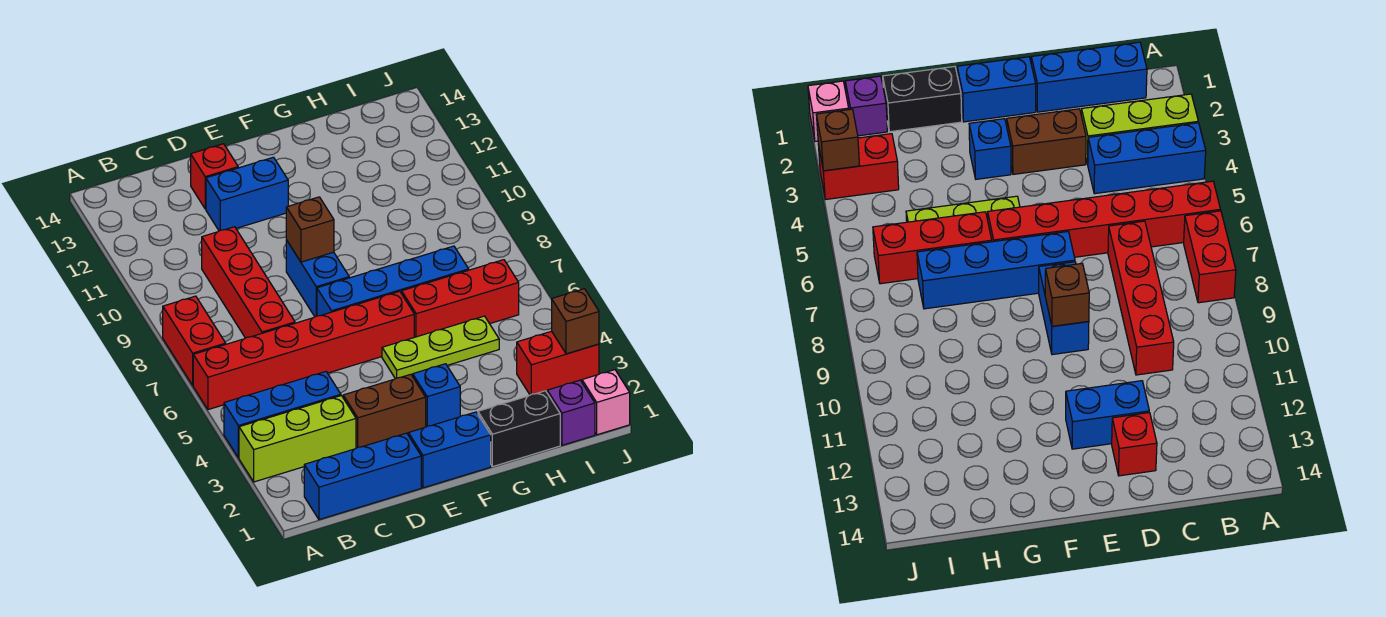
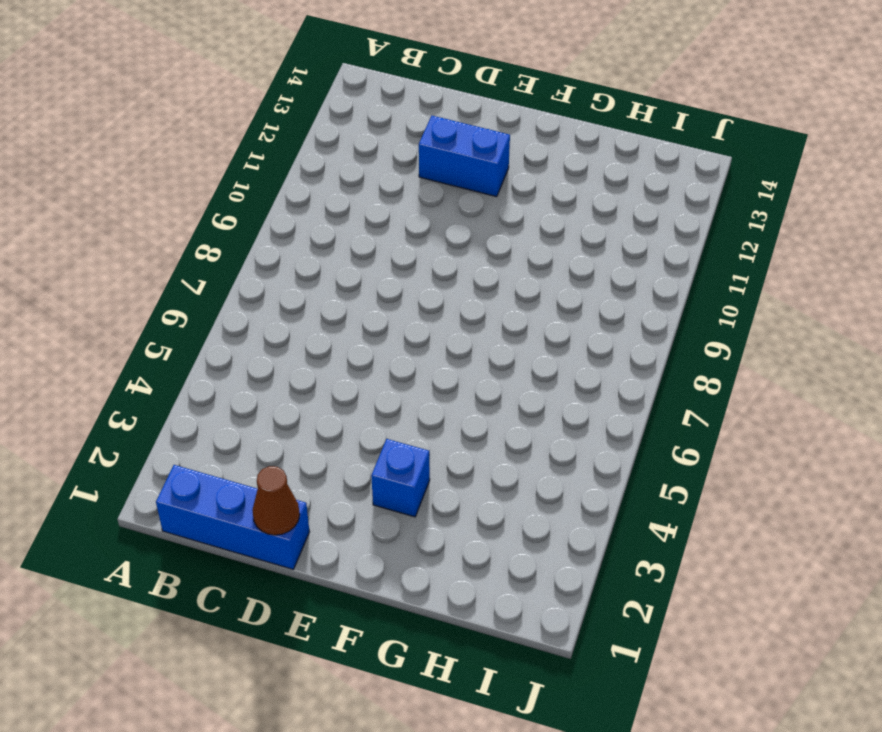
brown cone D1 level 2 -> none
none -> lime brick A3:C3 level 1
none -> blue brick A4:C4 level 1
none -> red brick A6:F6 level 1

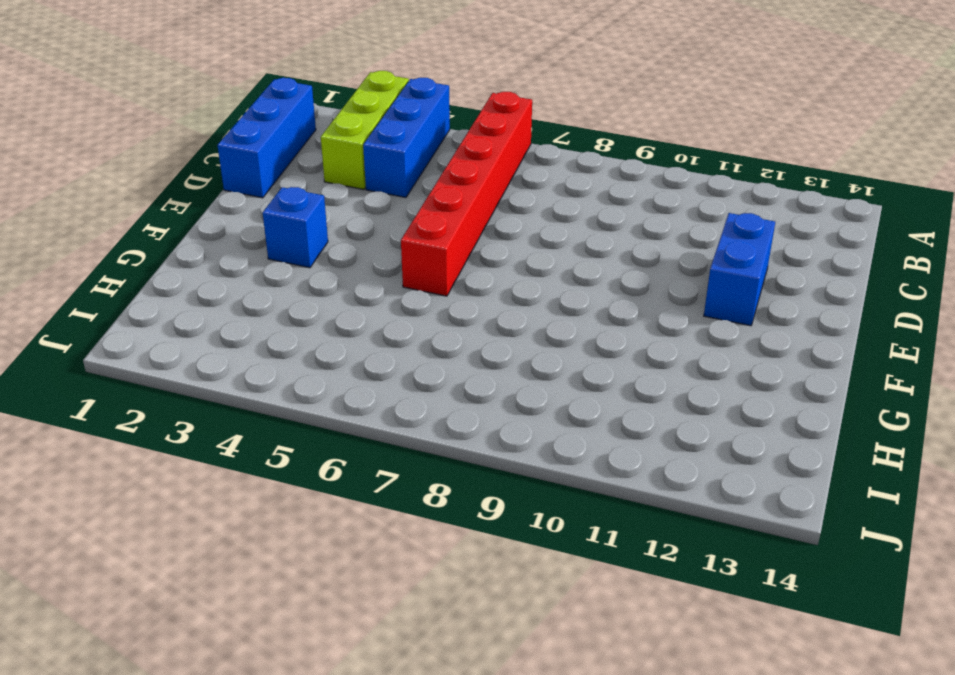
none -> red brick A7:A8 level 1
none -> red brick C7:C10 level 1
none -> brown brick D3:E3 level 1

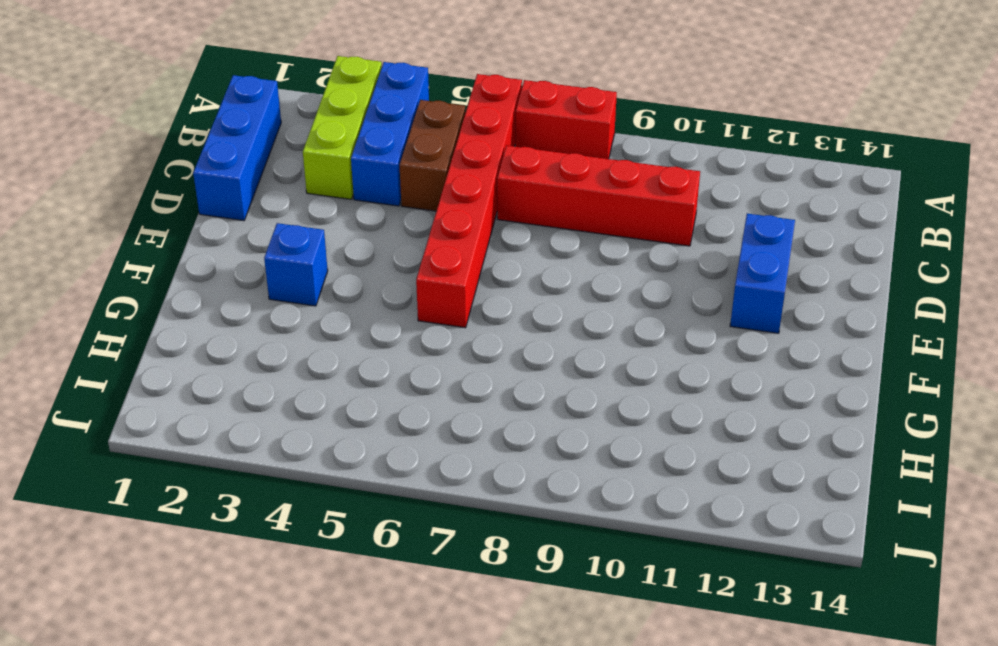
brown brick B5:C5 level 1 -> brown brick D3:E3 level 1
none -> red brick D13 level 1
none -> blue brick E1:F1 level 1
none -> blue brick E7:H7 level 1

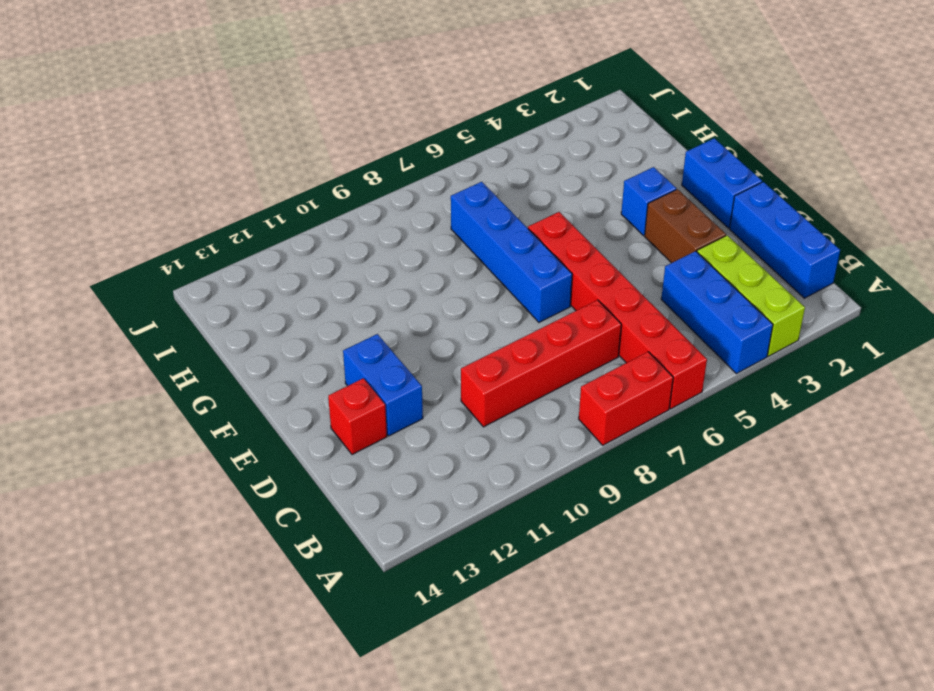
none -> blue brick E8:E9 level 1
none -> lime plate F5:H5 level 1
none -> black brick G1:H1 level 1

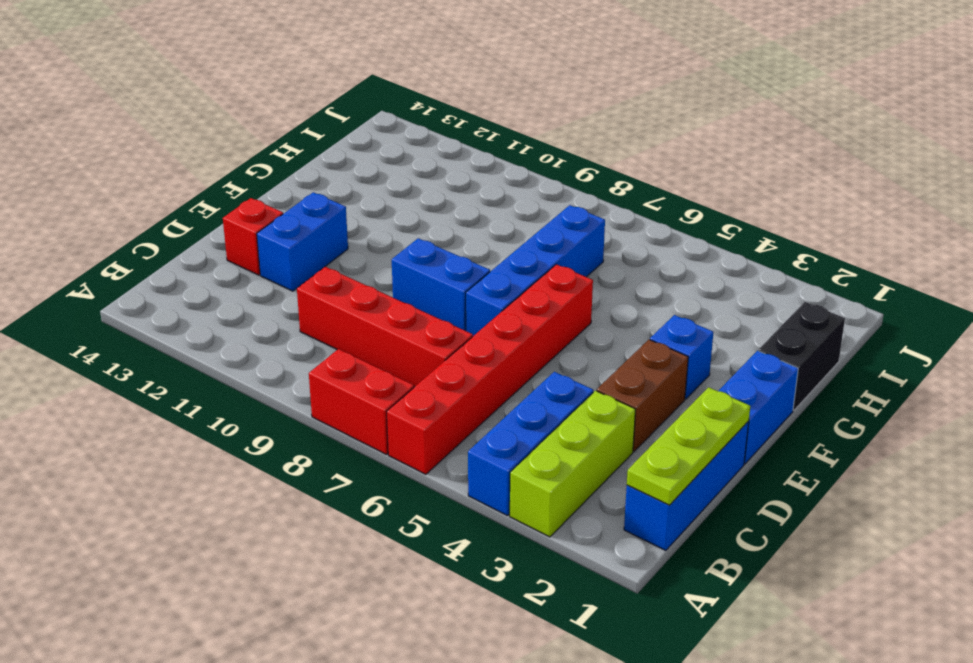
lime plate B1:D1 level 2 -> lime plate F5:H5 level 1
none -> red brick G6:I6 level 1
none -> purple brick I1 level 1
none -> red brick I3:J3 level 1

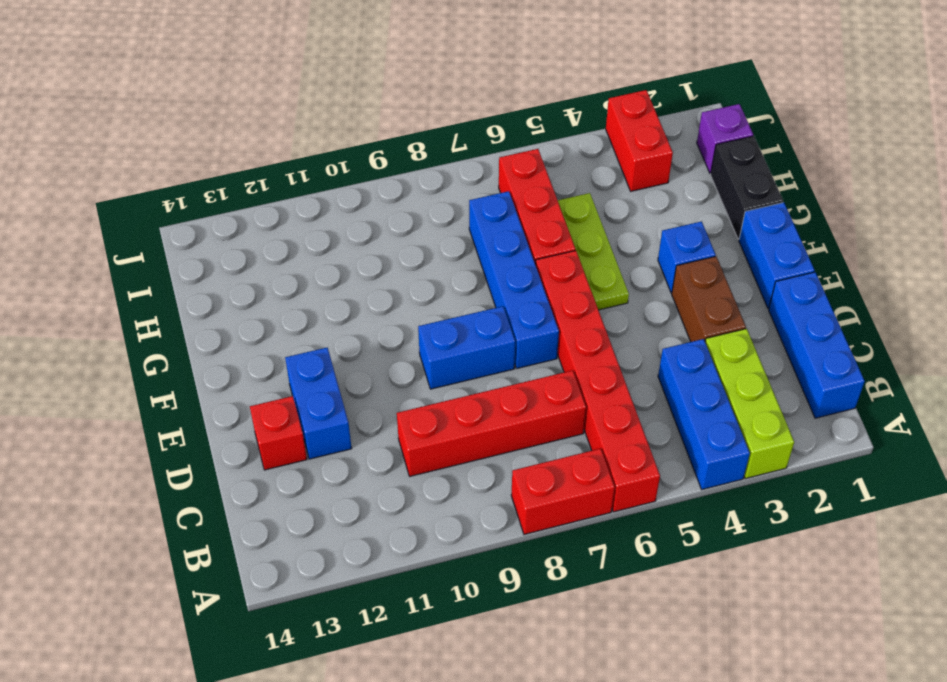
none -> pink brick J1 level 1
none -> brown brick E9 level 2
none -> brown brick J3 level 2

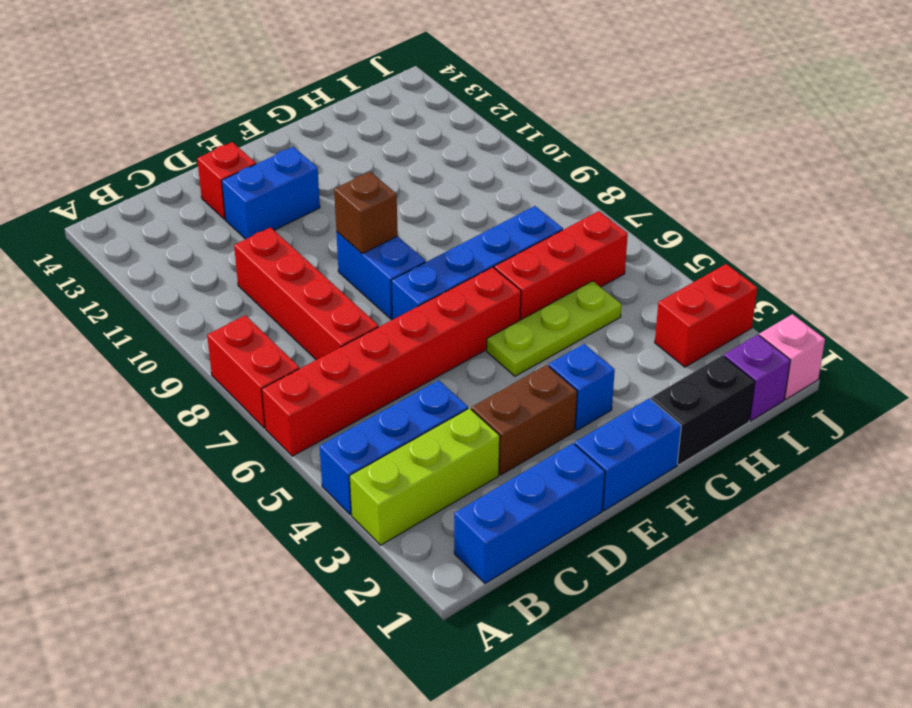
none -> brown brick J3 level 2

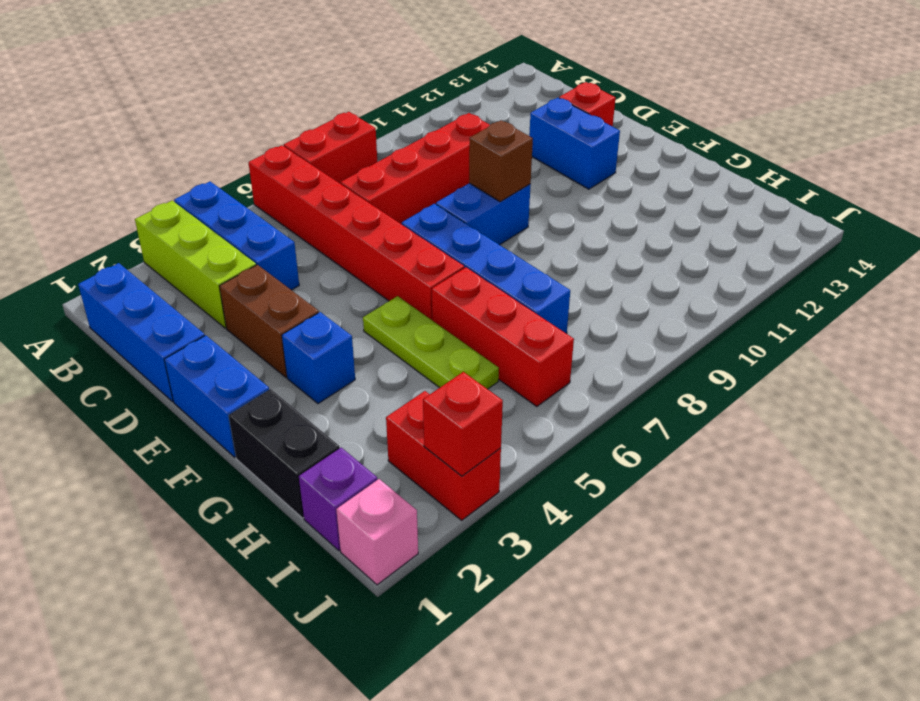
red brick J3 level 2 -> brown brick J3 level 2

